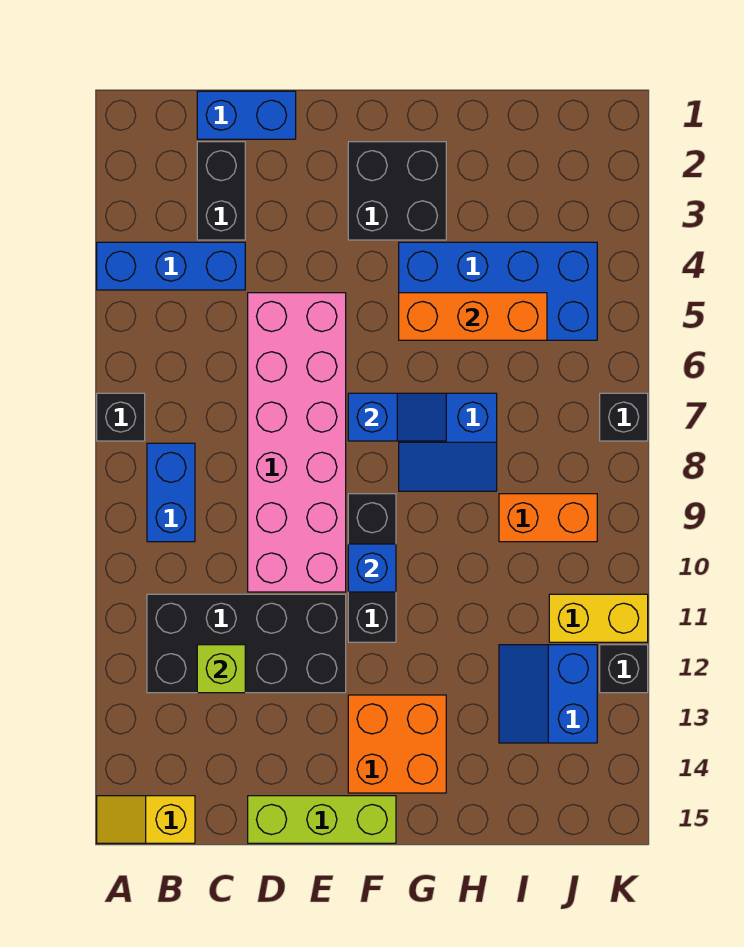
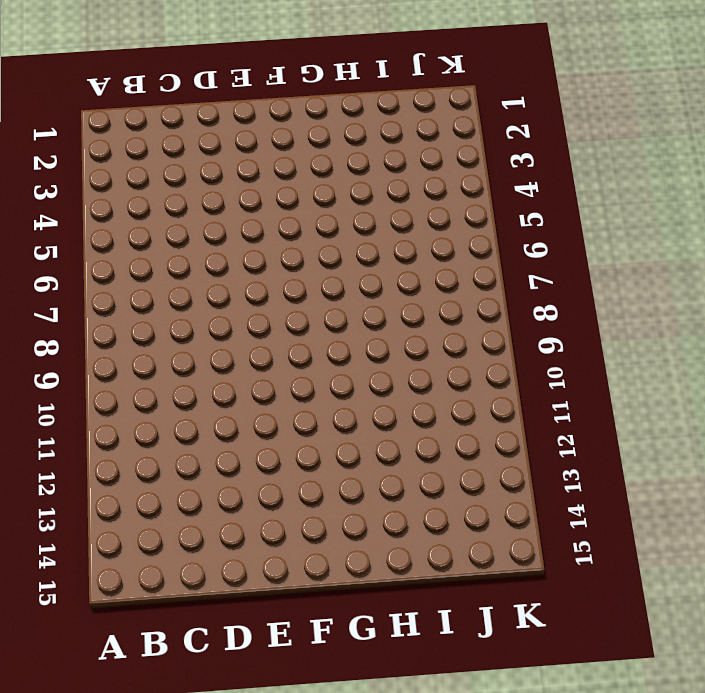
none -> blue brick A4:C4 level 1
none -> black brick A7 level 1
none -> yellow slope A15:B15 level 1 top B

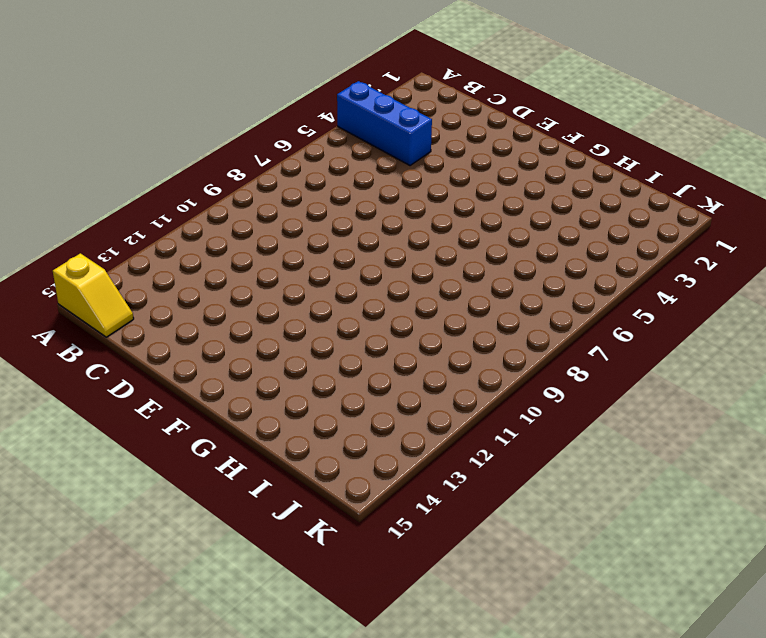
yellow slope A15:B15 level 1 top A -> yellow slope A15:B15 level 1 top B
none -> black brick A7 level 1
none -> blue brick B8:B9 level 1
none -> black brick B11:E12 level 1

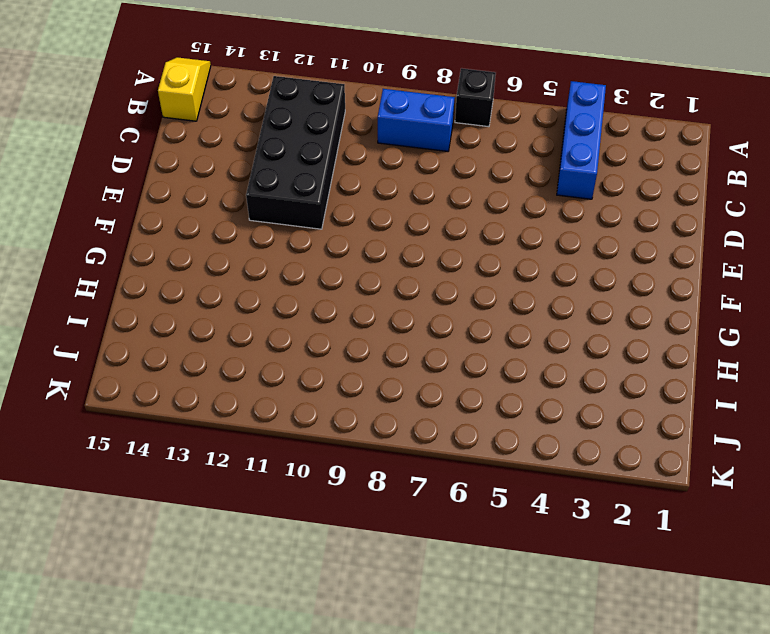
none -> blue brick C1:D1 level 1
none -> black brick C2:C3 level 1
none -> pink brick D5:E10 level 1

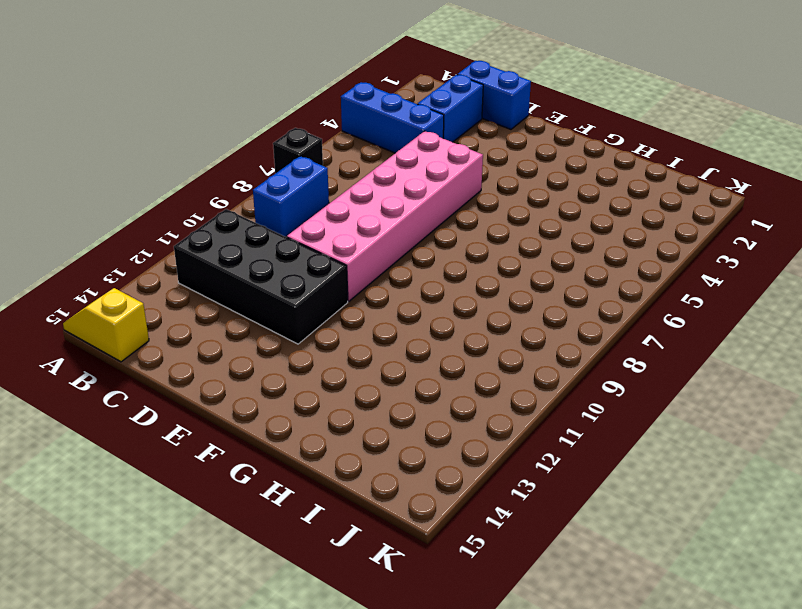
blue brick C2:C3 level 1 -> black brick C2:C3 level 1
none -> lime brick D15:F15 level 1
none -> black brick F2:G3 level 1
none -> black brick F9:F11 level 1

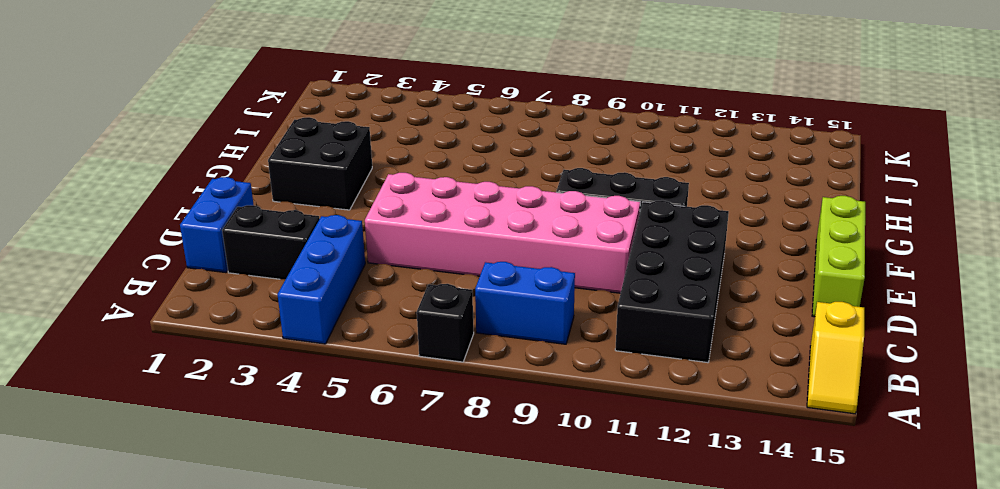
none -> orange brick F13:G14 level 1
none -> blue brick G4:J5 level 1
none -> blue slope G7:H8 level 1 top 7

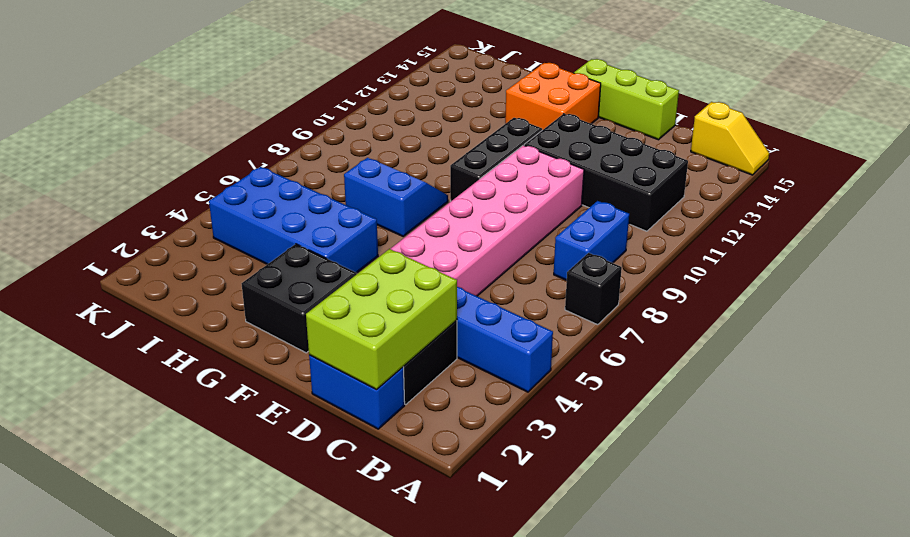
lime brick C1:D3 level 2 -> none
none -> orange brick I9:J9 level 1
none -> blue slope I12:J13 level 1 top J
none -> yellow brick J11:K11 level 1

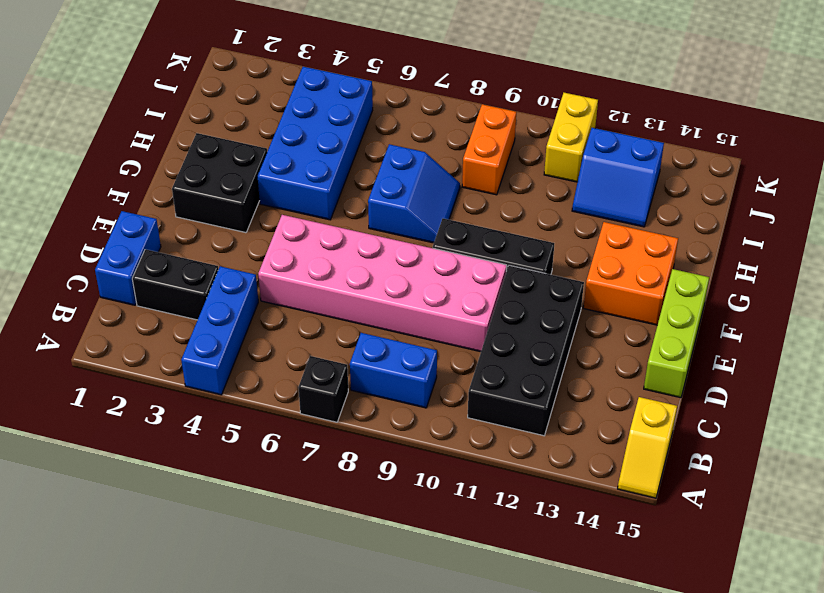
none -> black brick K7 level 1
none -> black brick K12 level 1
none -> lime brick C12 level 2

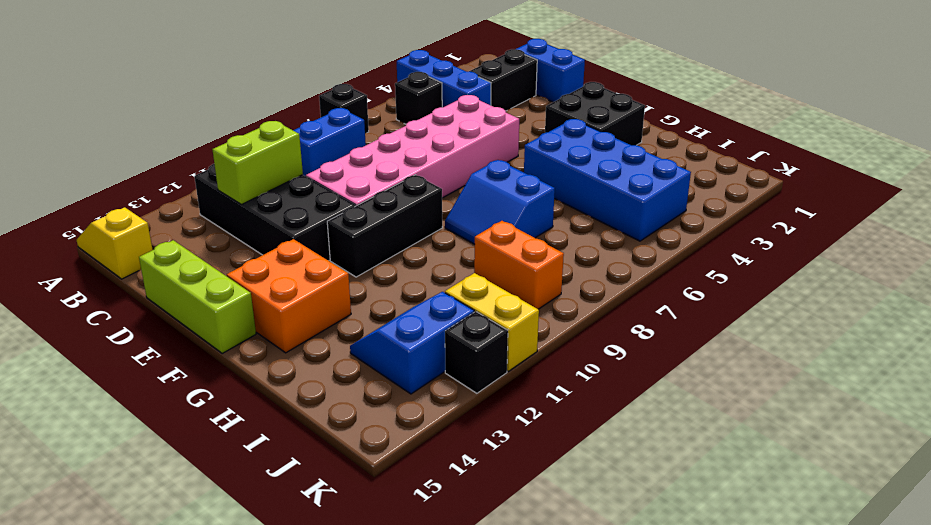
black brick B5 level 1 -> black brick K7 level 1
lime brick C11:C12 level 2 -> lime brick C12 level 2
none -> blue slope F7:G7 level 2 top F
none -> blue brick F10 level 2
none -> orange brick G5:I5 level 2

